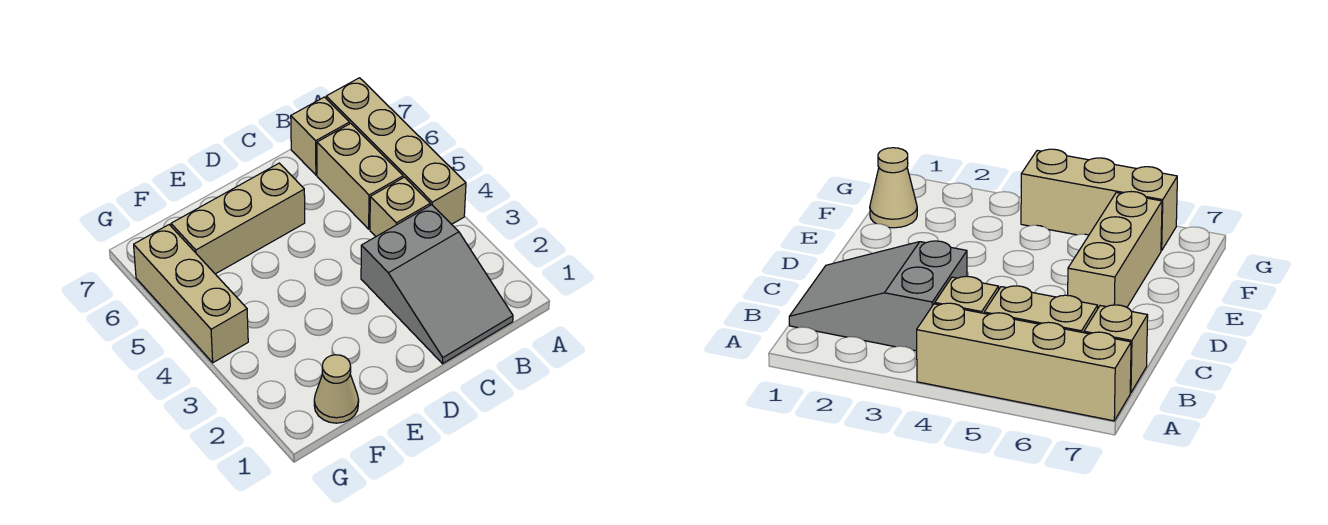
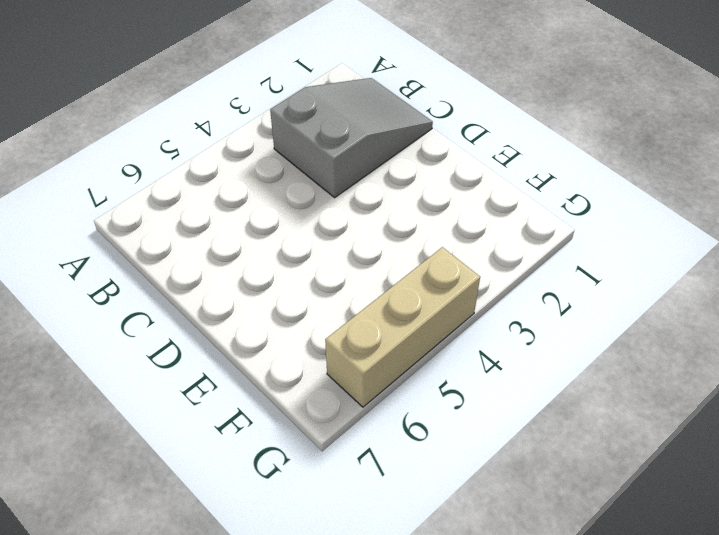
none -> tan brick A4:A7 level 1
none -> tan brick B4 level 1

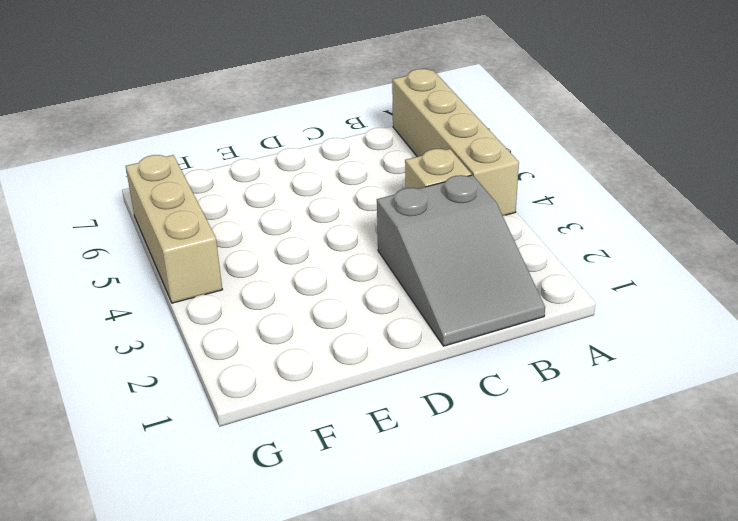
none -> tan brick B5:B6 level 1
none -> tan brick B7 level 1

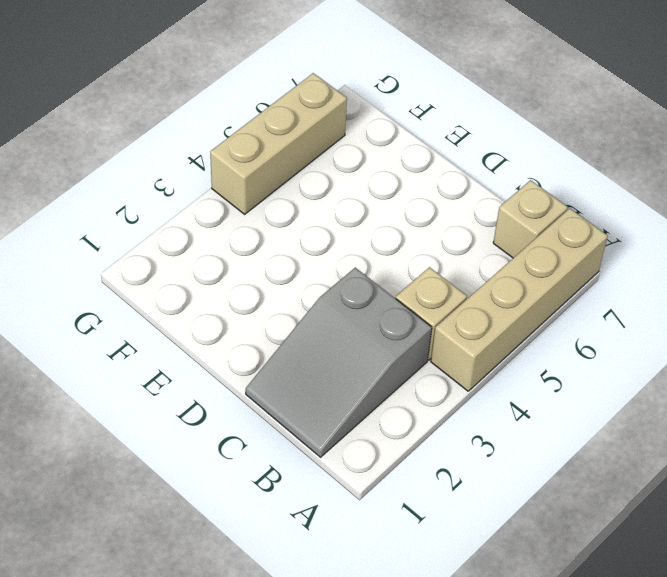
none -> tan brick B5:B6 level 1
none -> tan brick D6:F6 level 1

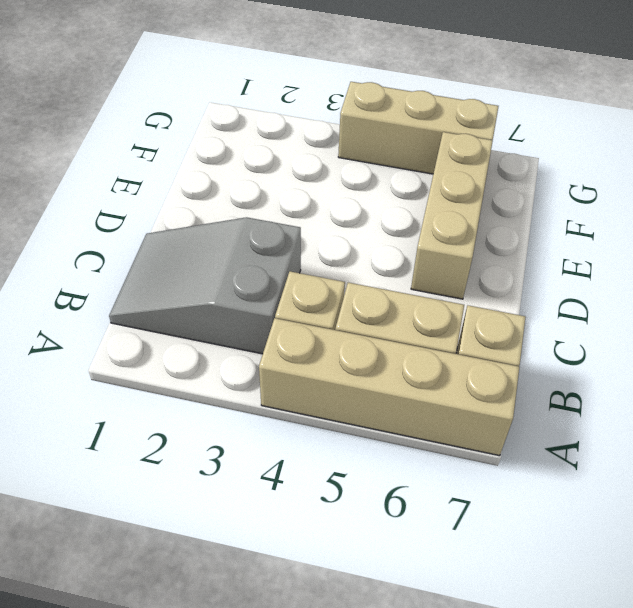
none -> tan cone F1 level 1

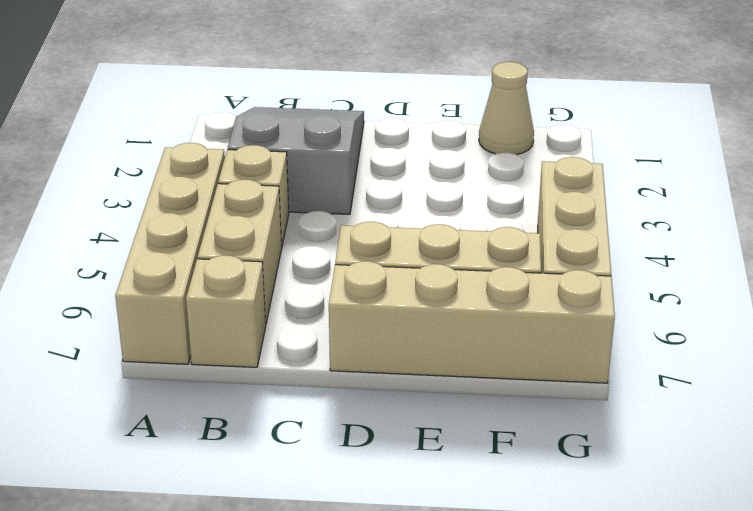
tan brick D7:G7 level 1 -> none

